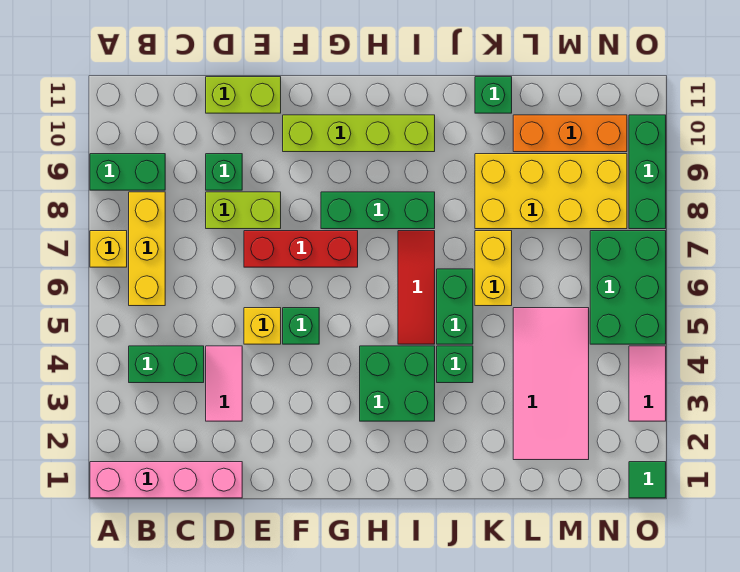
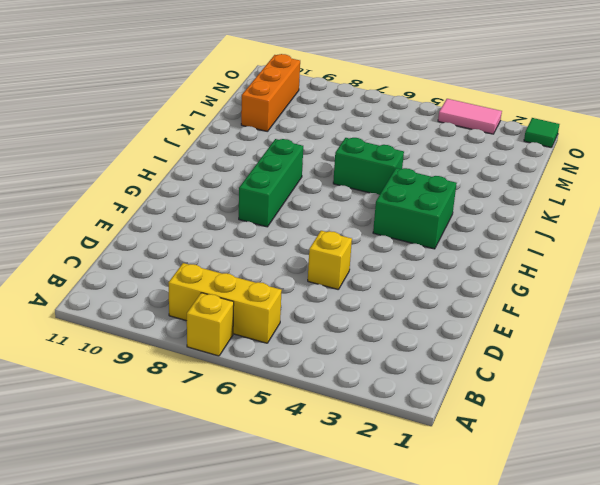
none -> pink brick A1:D1 level 1
none -> green brick A9:B9 level 1
none -> green brick B4:C4 level 1

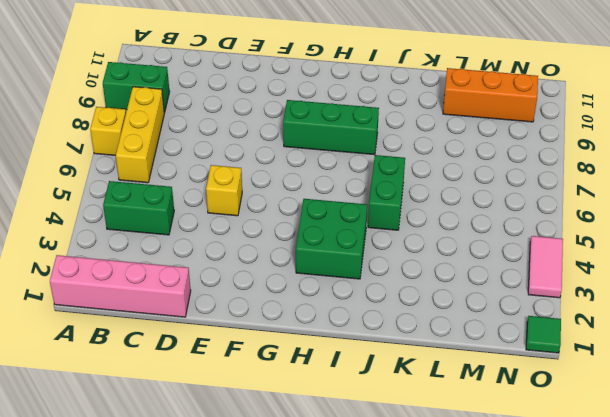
none -> pink tile D3:D4 level 1
none -> lime brick D8:E8 level 1
none -> green brick D9 level 1

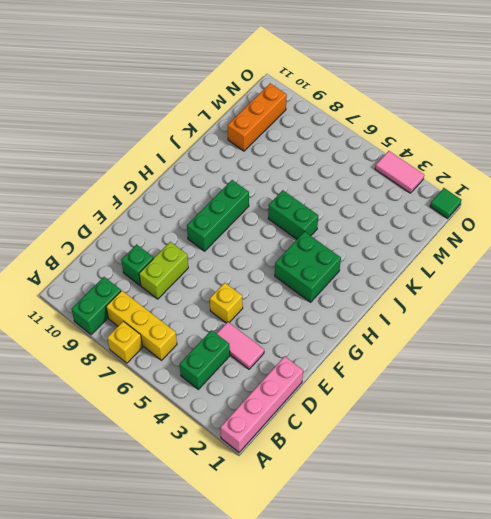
none -> lime brick D11:E11 level 1
none -> red brick E7:G7 level 1
none -> green brick F5 level 1

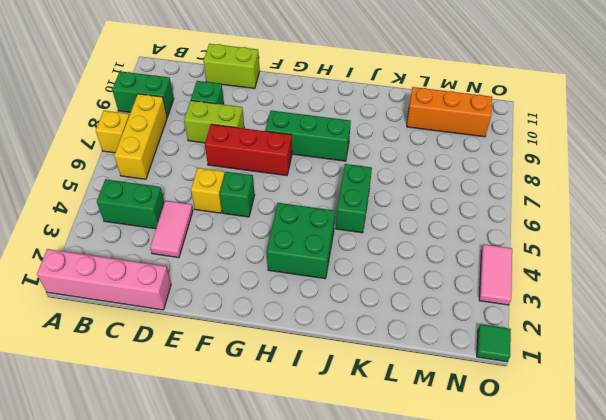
none -> lime brick F10:I10 level 1
none -> red tile I5:I7 level 1
none -> green brick J4 level 1

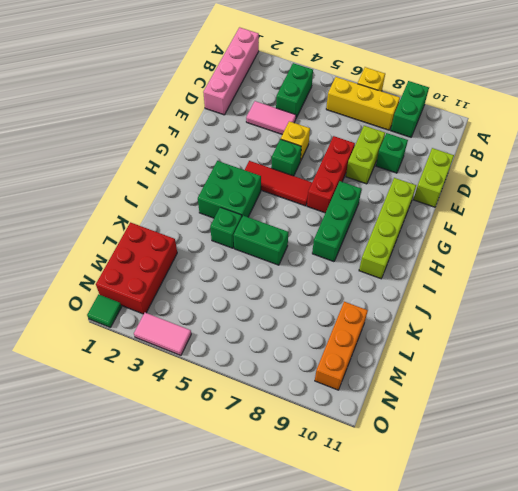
red tile G4:G6 level 1 -> red tile I5:I7 level 1
red brick L1:N2 level 1 -> pink tile L2:M5 level 1
none -> yellow brick K6:K7 level 1
none -> yellow brick K8:N9 level 1
none -> green brick K11 level 1

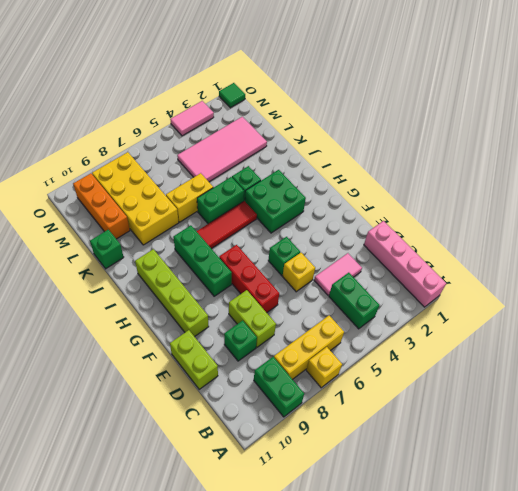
none -> green brick N5:O7 level 1
none -> green brick O8:O10 level 1

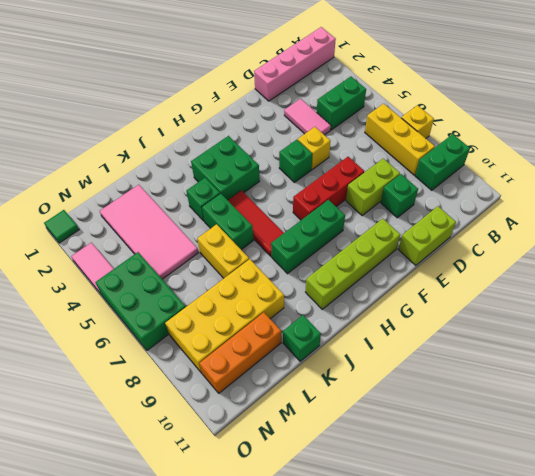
none -> green brick O8:O10 level 1

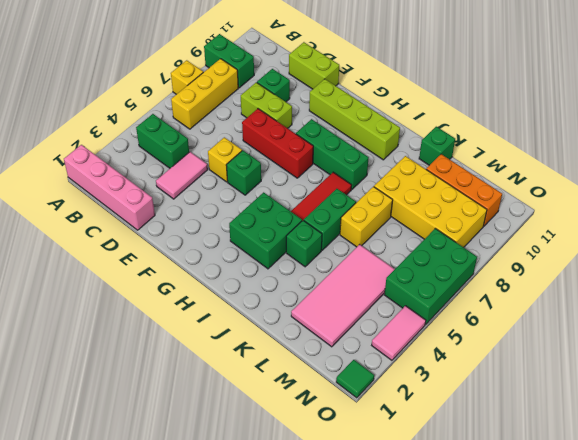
none -> green brick O8:O10 level 1

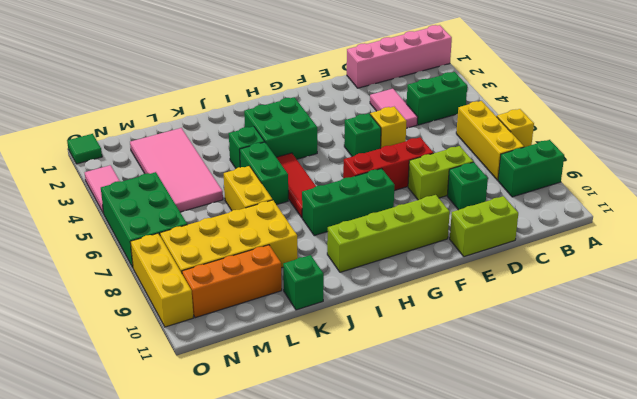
yellow brick O8:O10 level 1 -> green brick O8:O10 level 1

